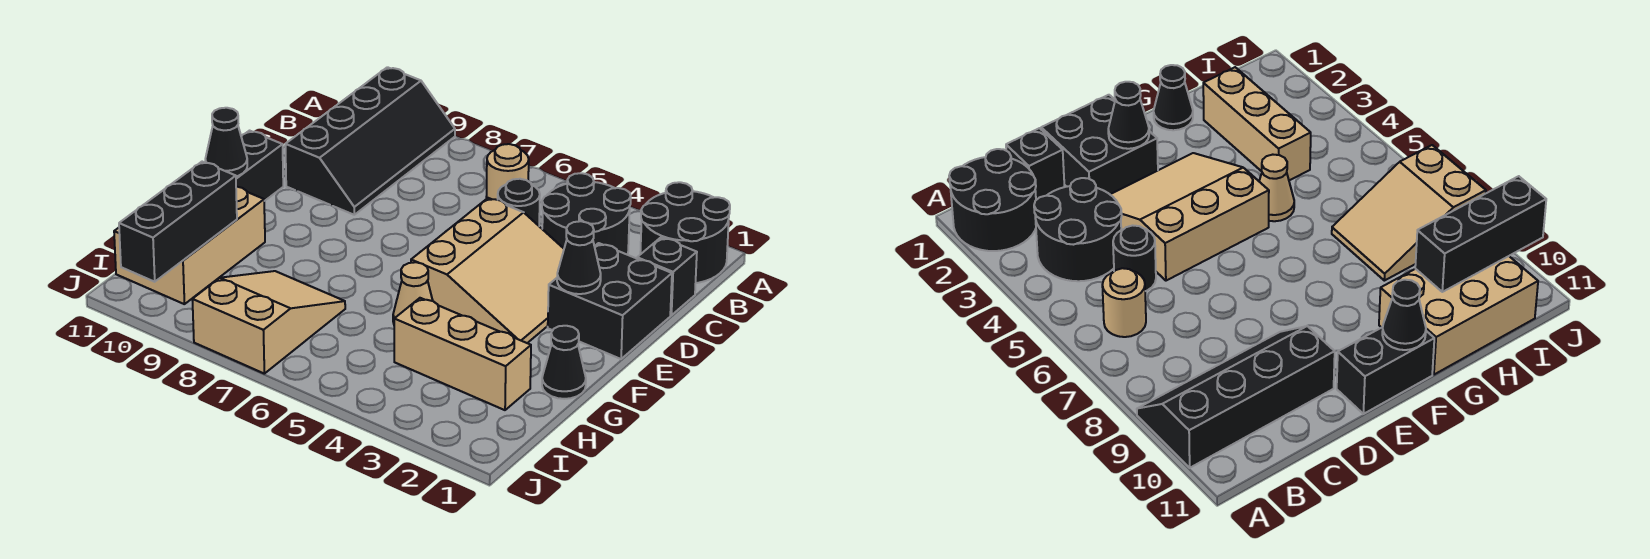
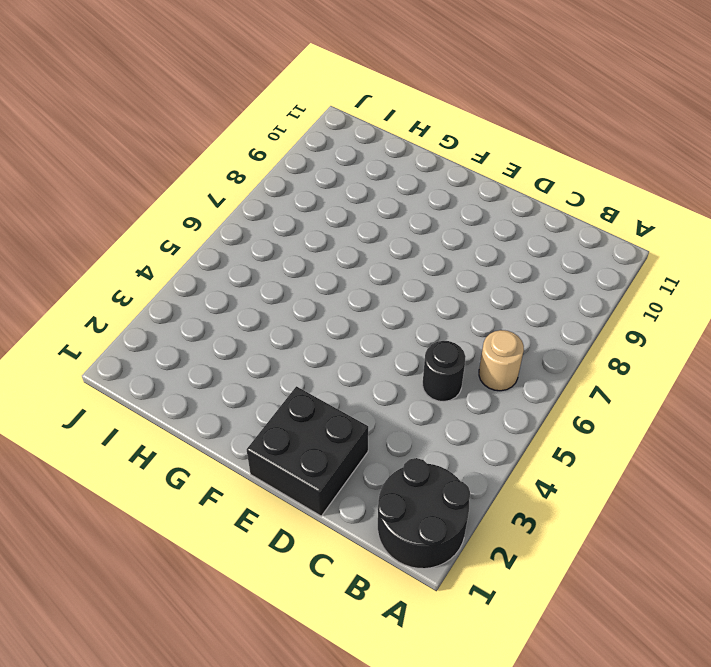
none -> black slope A9:D10 level 1 top 10
none -> black round brick B3:C4 level 1
none -> black brick C1 level 1

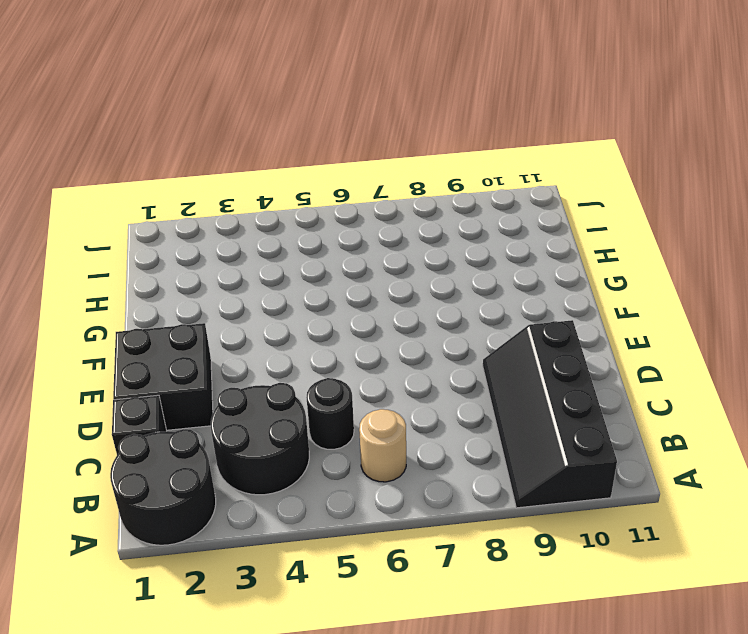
none -> tan slope D3:F5 level 1 top 5
none -> black brick E11:F11 level 1
none -> black cone G1 level 1

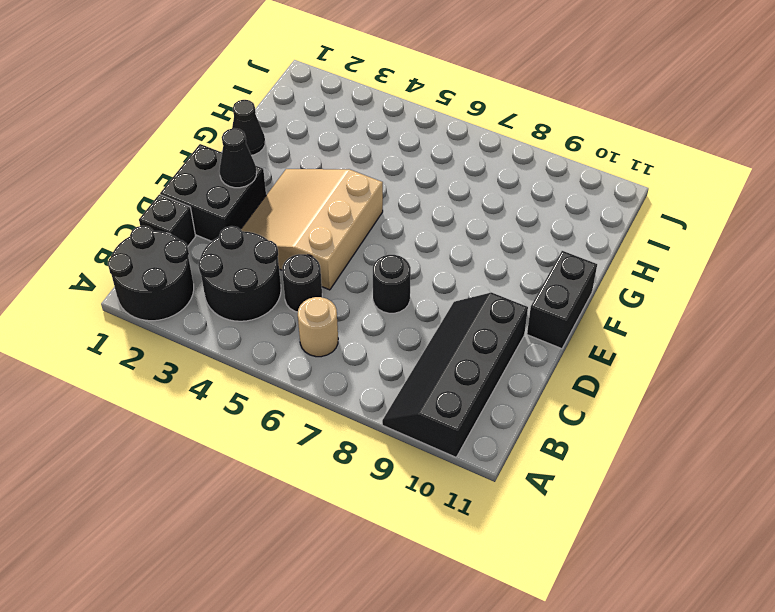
black round brick D7 level 1 -> none
none -> tan cone G5 level 1
none -> tan brick G10:I11 level 1
none -> tan brick H2:H4 level 1

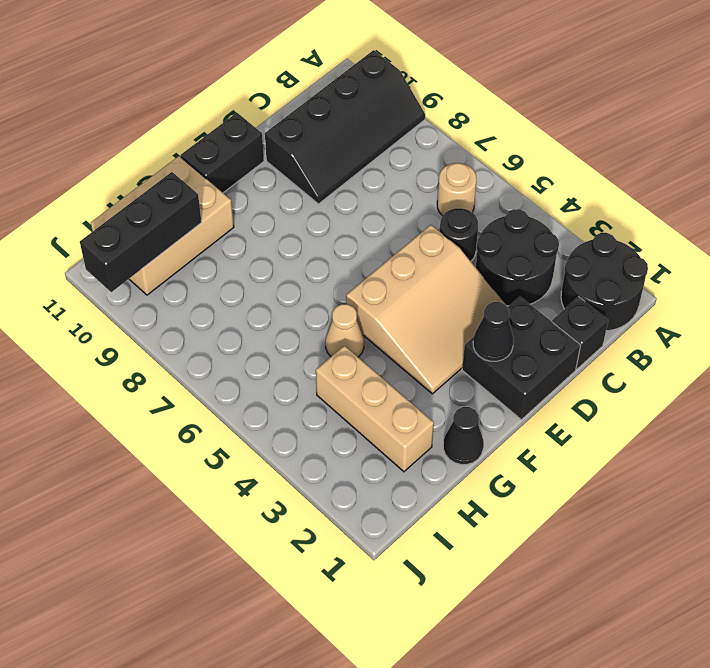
none -> tan slope H7:J8 level 1 top J
none -> black cone F11 level 2

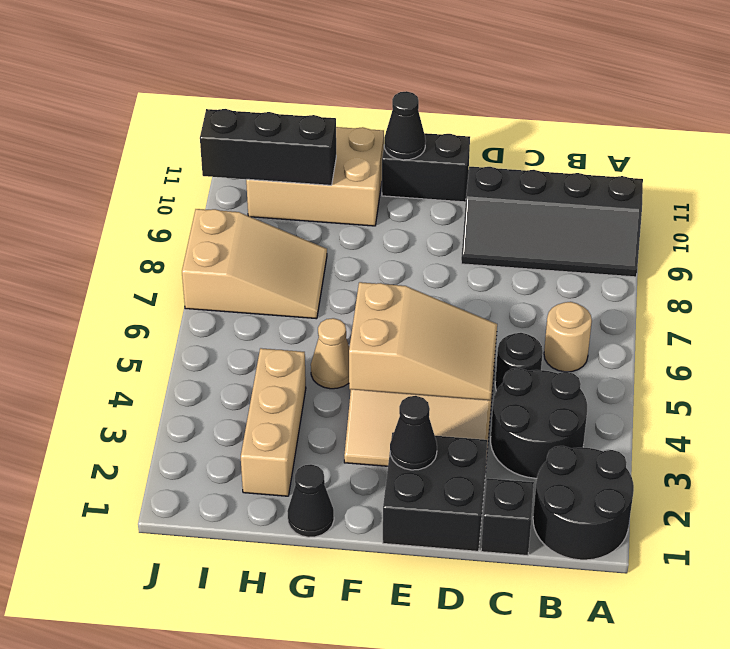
tan slope D4:F5 level 2 top F -> none

